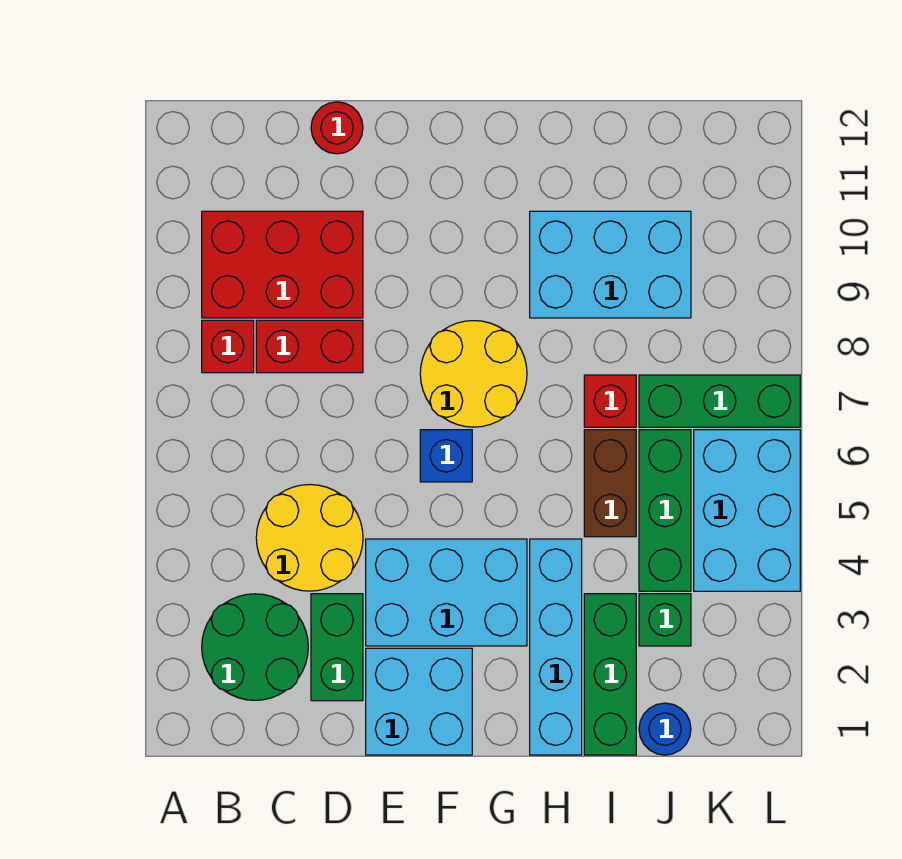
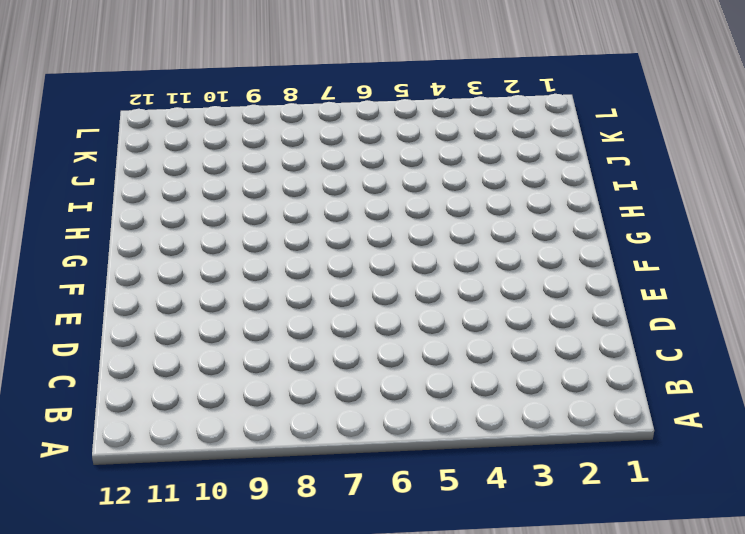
none -> green round brick B2:C3 level 1
none -> red brick B8 level 1
none -> red brick B9:D10 level 1

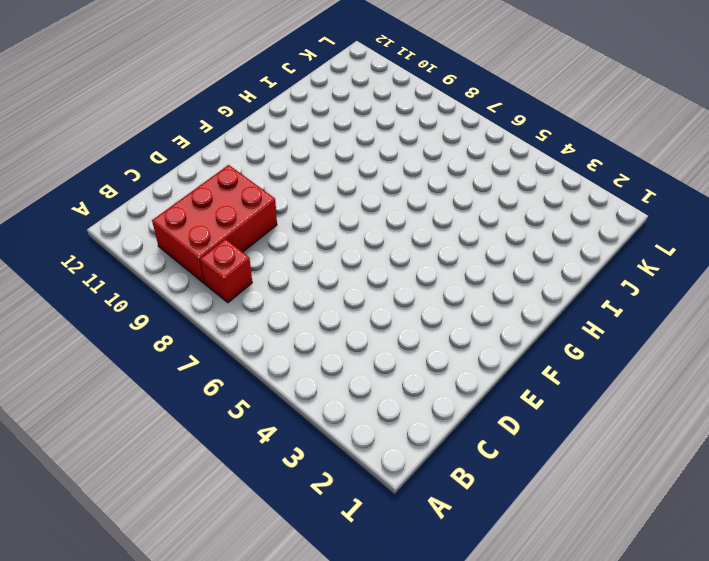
none -> green round brick B2:C3 level 1
none -> yellow round brick C4:D5 level 1
none -> red brick C8:D8 level 1

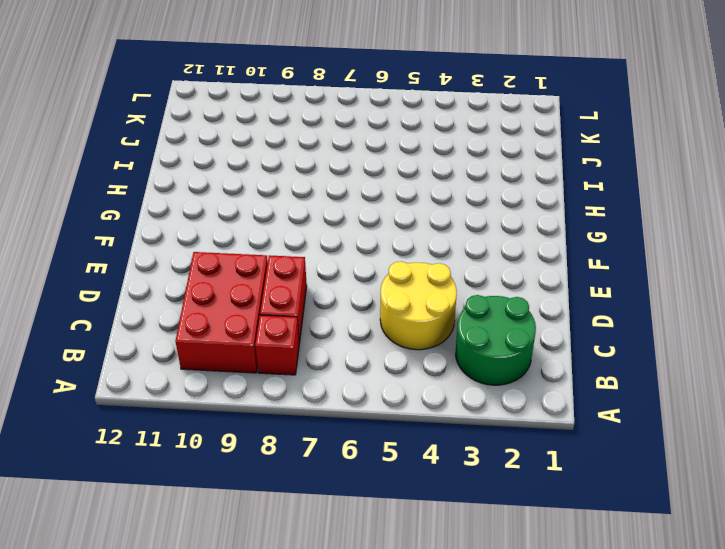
none -> green brick D2:D3 level 1
none -> red round brick D12 level 1
none -> cyan brick E1:F2 level 1

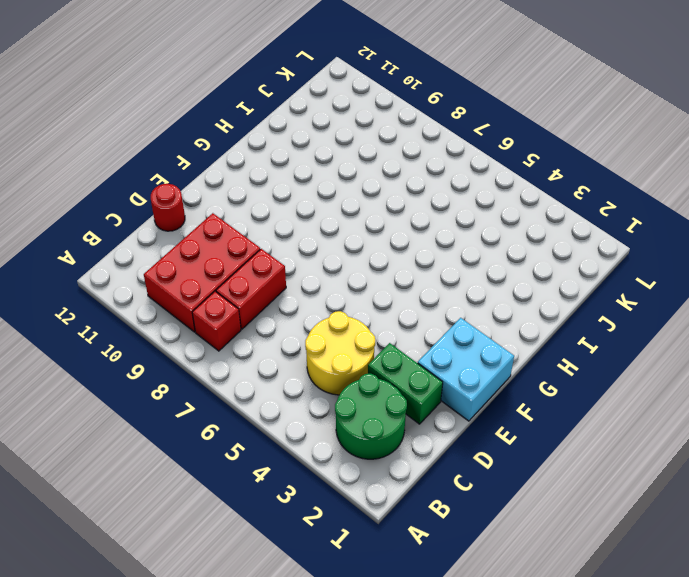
none -> cyan brick E3:G4 level 1
none -> blue brick F6 level 1
none -> yellow round brick F7:G8 level 1

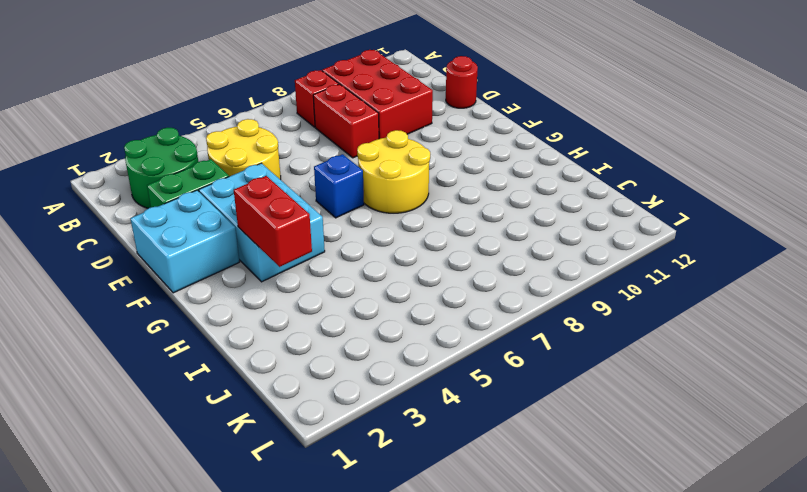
red brick G3:H3 level 2 -> none
none -> cyan brick H1:H4 level 1
none -> cyan brick H9:J10 level 1
none -> green brick I1:I3 level 1

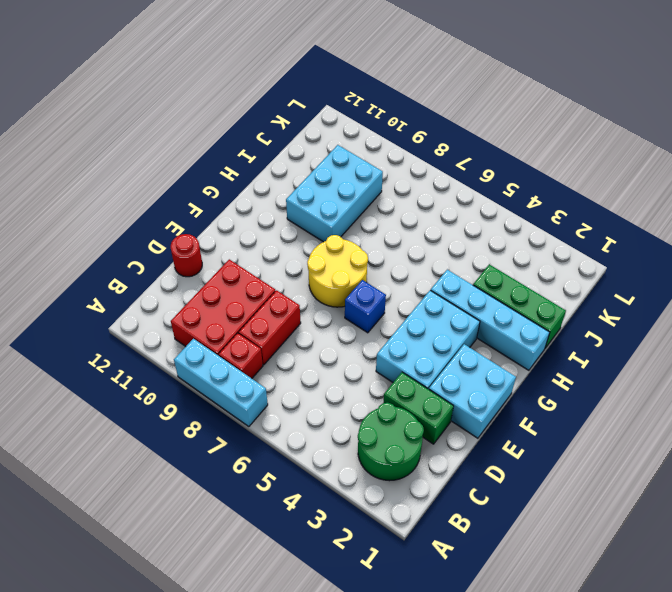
cyan brick A7:A9 level 1 -> none
none -> yellow round brick C4:D5 level 1
none -> brown brick I5:I6 level 1
none -> red brick I7 level 1

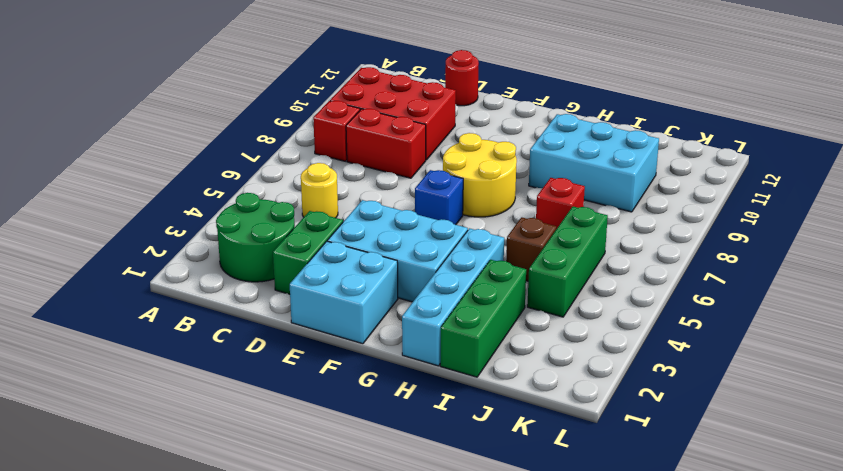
yellow round brick C5 level 1 -> yellow round brick C4:D5 level 1
brown brick I5 level 1 -> brown brick I5:I6 level 1
none -> blue round brick J1 level 1
none -> green brick J3 level 1
none -> green brick J7:L7 level 1

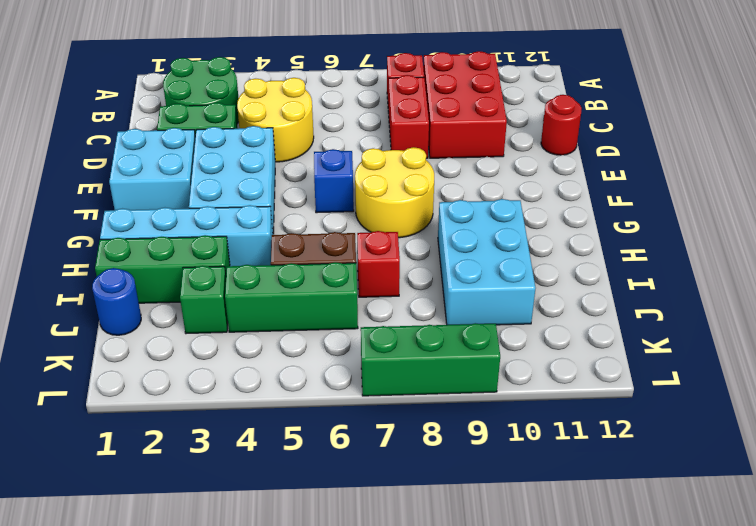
green brick L7:L9 level 1 -> green brick J7:L7 level 1
none -> cyan brick K4:L6 level 1

